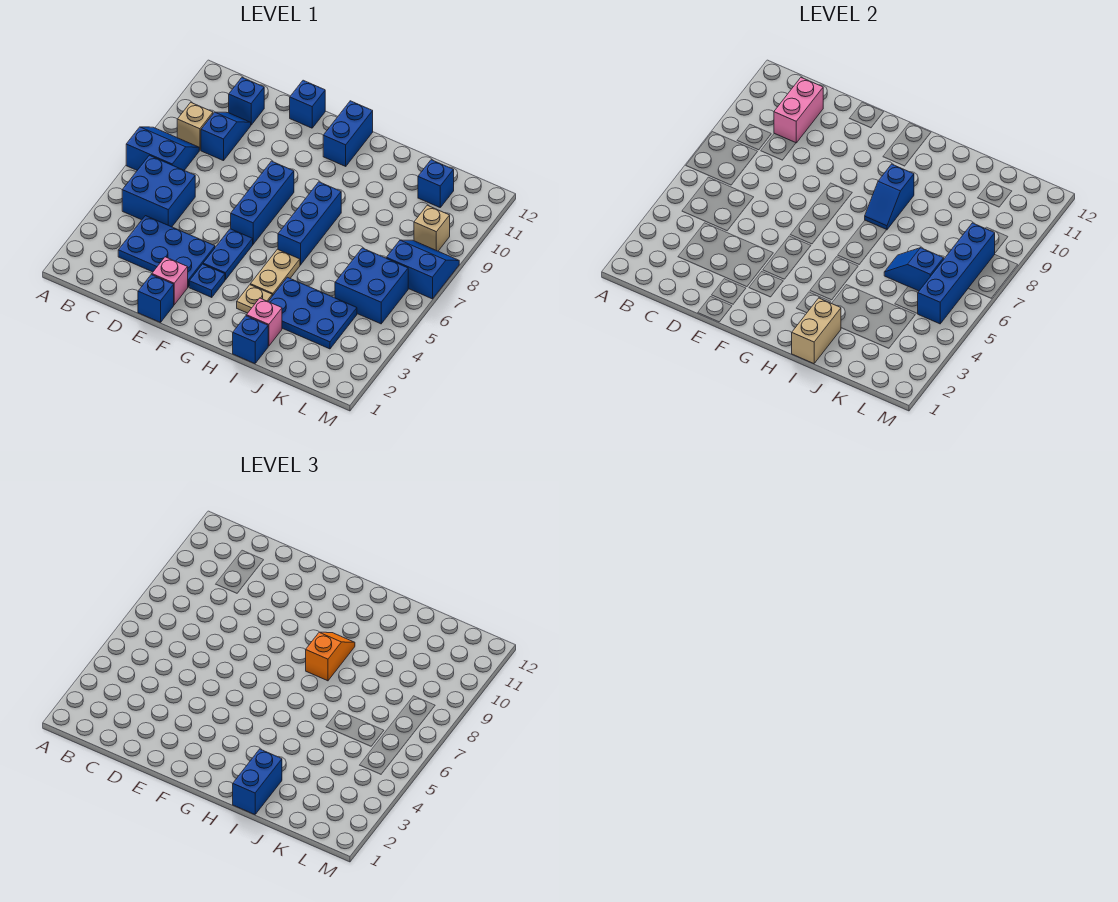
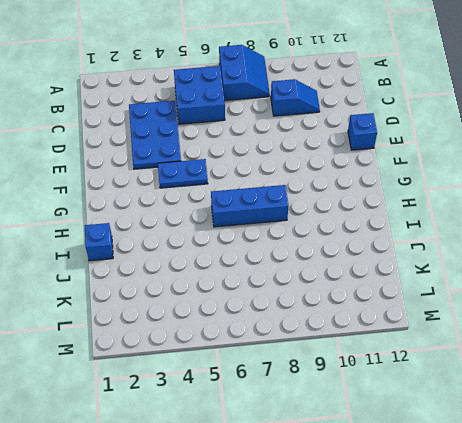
none -> tan brick B9 level 1
none -> blue brick C11 level 1
none -> blue brick E1 level 1
none -> pink brick E2 level 1

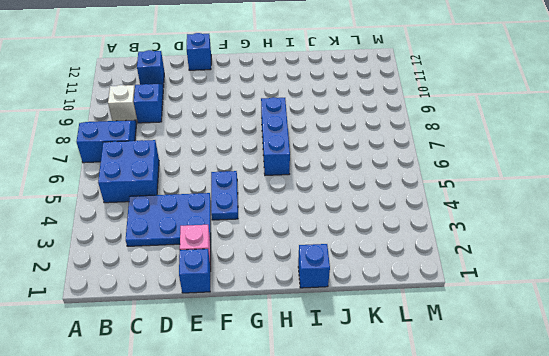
white brick B9 level 1 -> tan brick B9 level 1
none -> blue plate F3 level 1
none -> blue brick F6:F8 level 1
none -> blue brick G11:G12 level 1
none -> tan plate H3 level 1

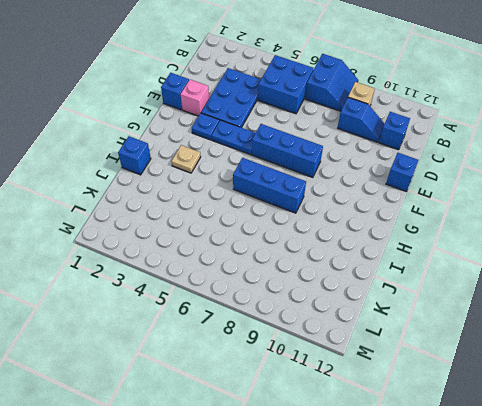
none -> blue brick G11:G12 level 1
none -> tan plate H4:H5 level 1
none -> pink brick I2 level 1
none -> blue plate I3:K4 level 1

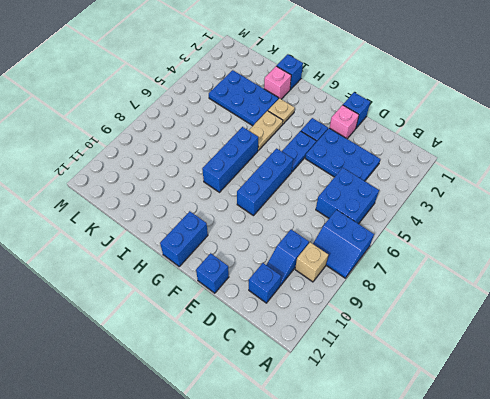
none -> blue brick K5:L6 level 1
none -> blue brick K11 level 1
none -> blue slope L7:M8 level 1 top 7
none -> tan brick L9 level 1

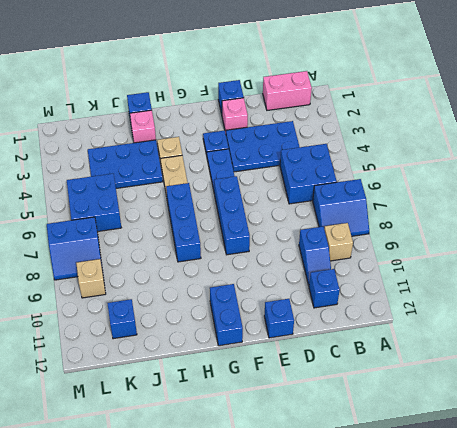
pink brick B1:C1 level 1 -> pink brick C10:C11 level 2
none -> blue slope H8:H9 level 2 top 9
none -> tan brick I1:I2 level 2
none -> blue slope J6:K6 level 2 top K
none -> blue brick L5:L8 level 2

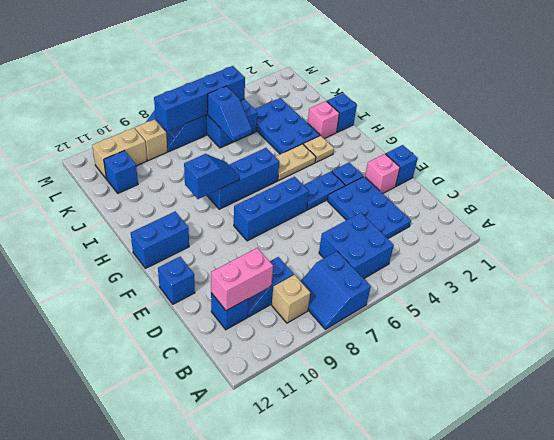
tan brick L10:L11 level 1 -> tan brick I1:I2 level 2
none -> orange slope H8:H9 level 3 top 8
none -> blue brick I1:I2 level 3

